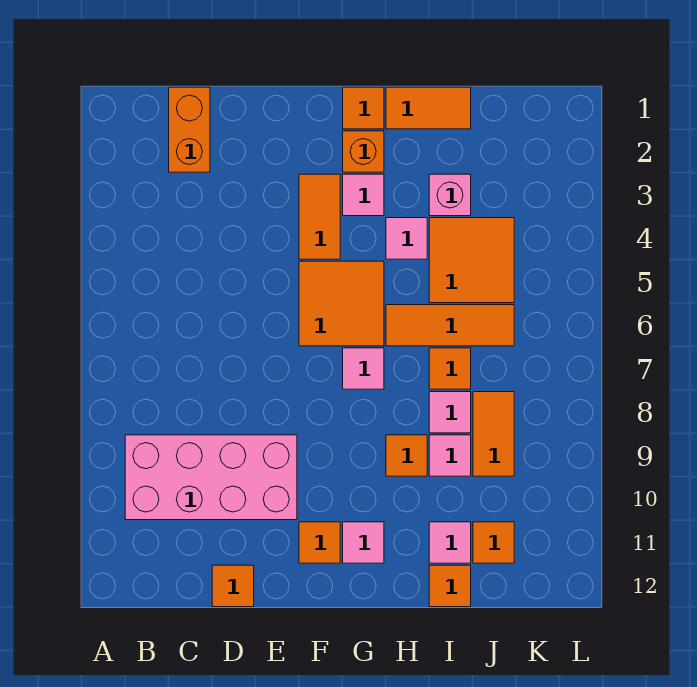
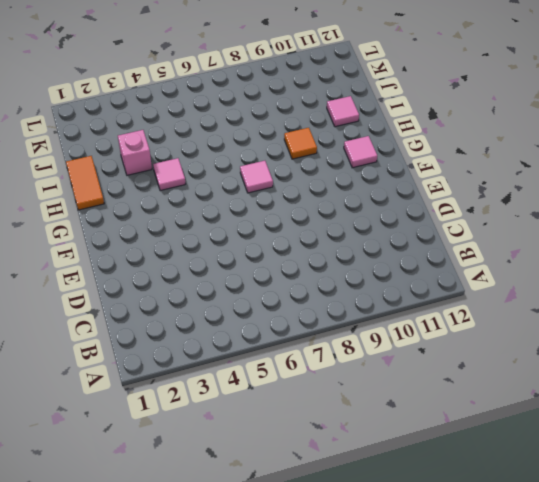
none -> pink brick B9:E10 level 1
none -> orange brick C1:C2 level 1
none -> orange tile D12 level 1

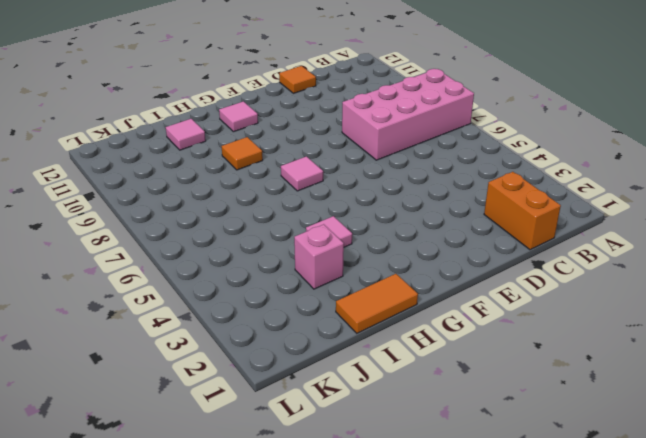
pink brick A7:D8 level 1 -> pink brick B9:E10 level 1
none -> orange tile F3:F4 level 1
none -> orange tile F5:G6 level 1
none -> orange tile F11 level 1

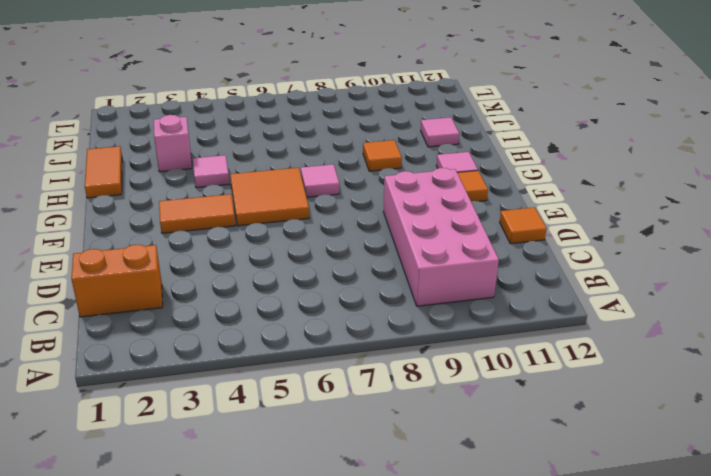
none -> orange tile G1 level 1
none -> orange brick G2 level 1
none -> pink tile G3 level 1

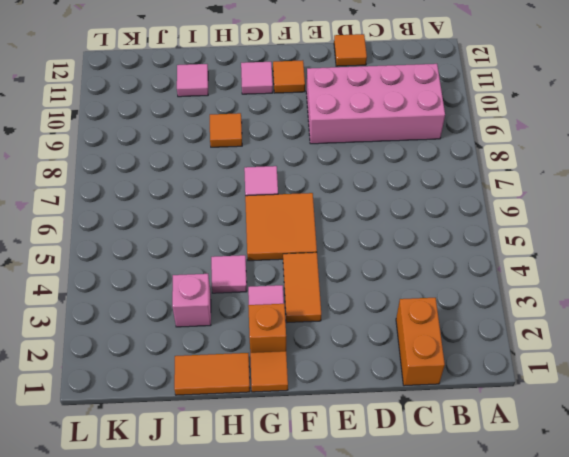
none -> orange tile H6:J6 level 1
none -> orange tile I4:J5 level 1
none -> orange tile I7 level 1

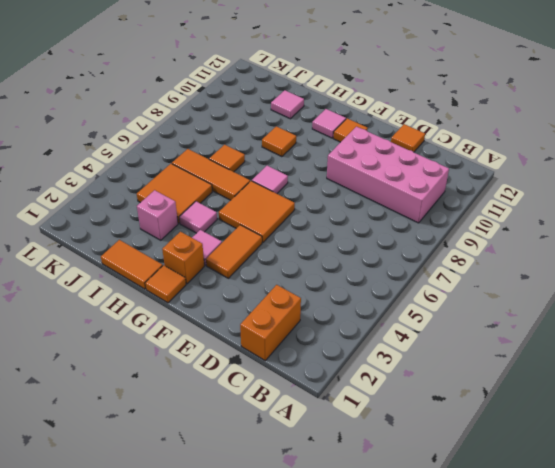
none -> pink tile I8 level 1
none -> pink tile I9 level 1
none -> orange tile I12 level 1

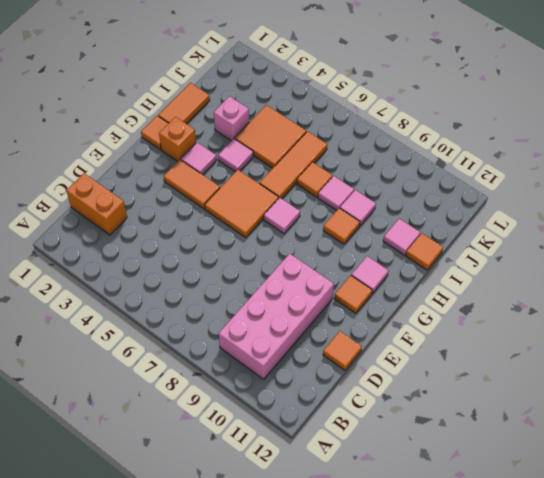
none -> orange tile J8:J9 level 1
none -> orange tile J11 level 1

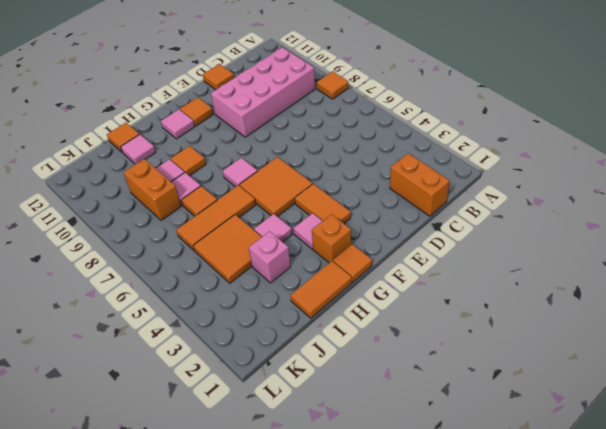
orange tile A8 level 1 -> orange tile J11 level 1
orange brick J8:J9 level 1 -> orange tile J8:J9 level 1

